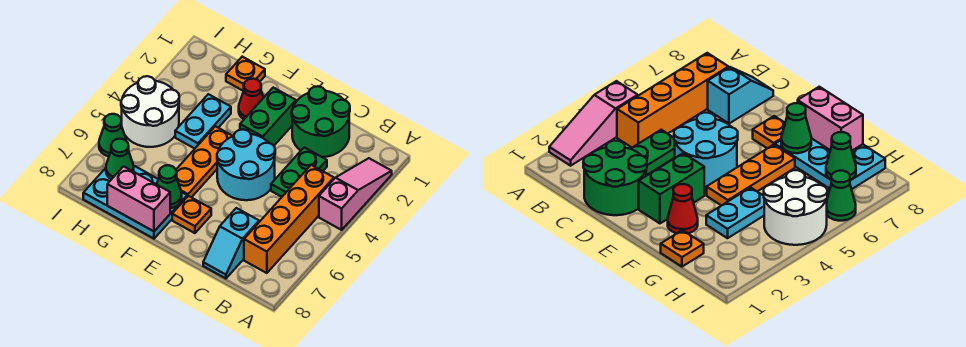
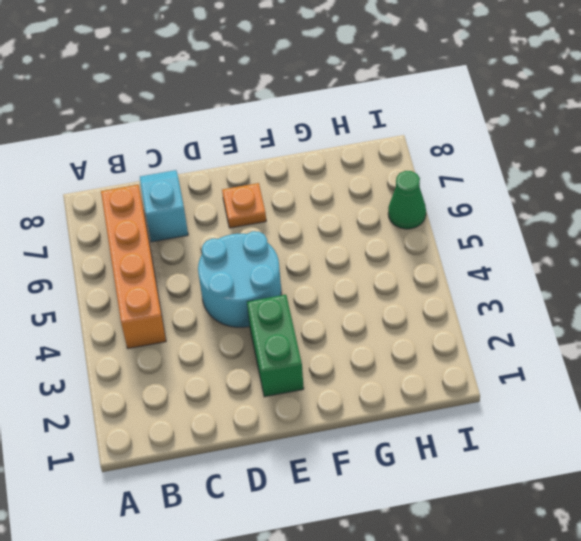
none -> pink slope A2:A4 level 1 top 4
none -> green round brick C1:D2 level 1
none -> green plate C3:C4 level 1

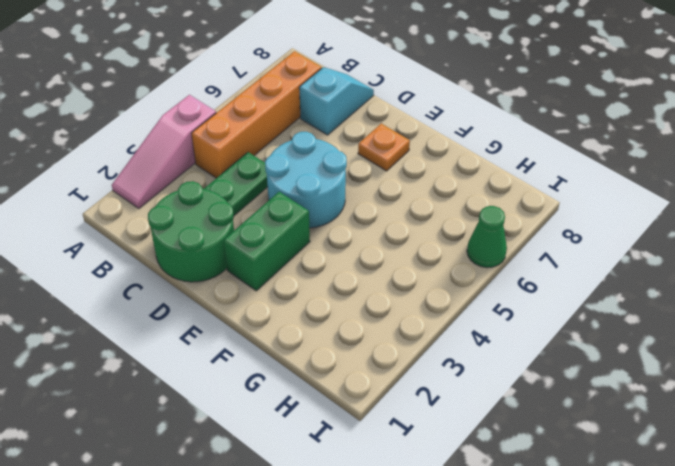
none -> red cone F2 level 1
none -> orange plate F4:F6 level 1
none -> cyan plate F7:H8 level 1

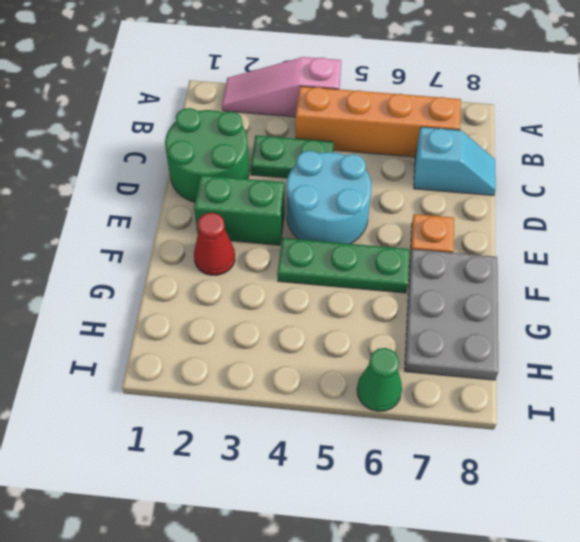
green plate F4:F6 level 1 -> orange plate F4:F6 level 1
grey plate F7:H8 level 1 -> cyan plate F7:H8 level 1
none -> orange plate G1 level 1
none -> cyan plate G3:G4 level 1
none -> white round brick H4:I5 level 1

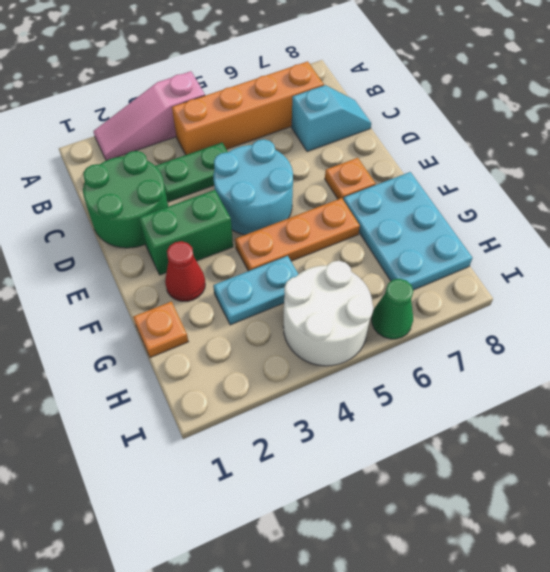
none -> green cone F7 level 2
none -> pink brick F8:G8 level 2
none -> green cone H7 level 2

